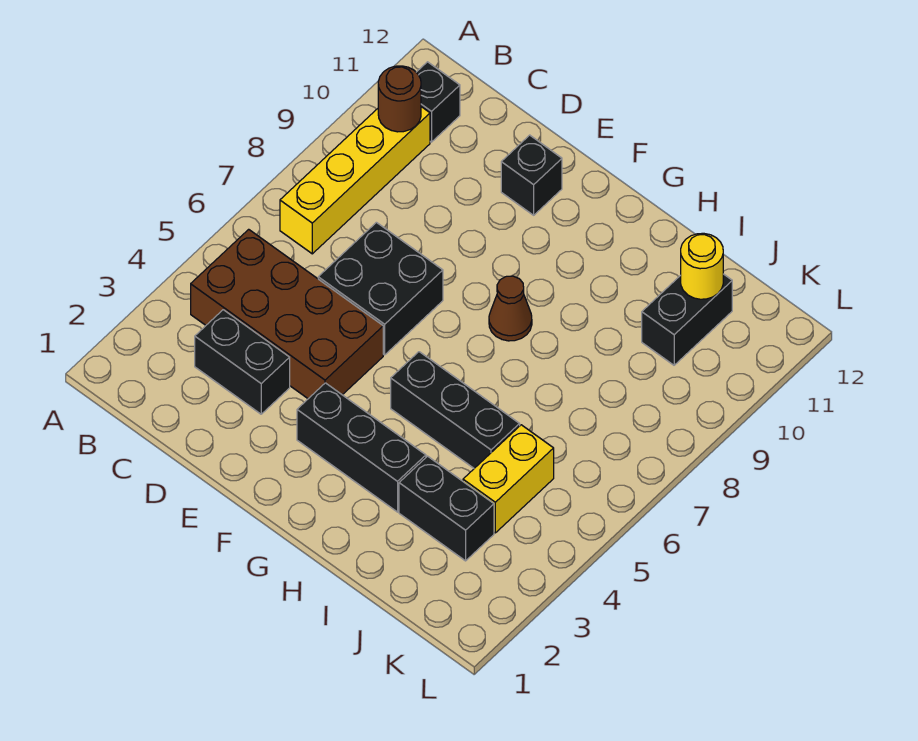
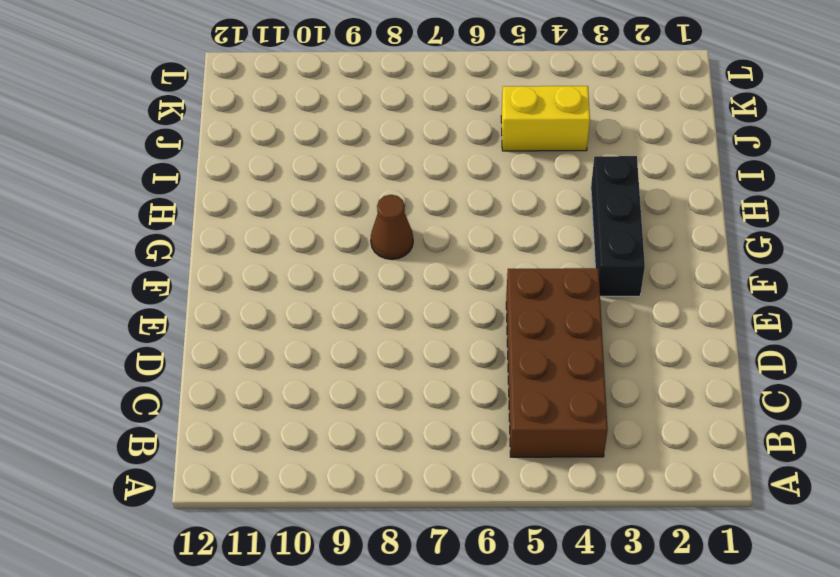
none -> yellow brick B7:B10 level 1
none -> black brick B11 level 1
none -> black brick C3:D3 level 1

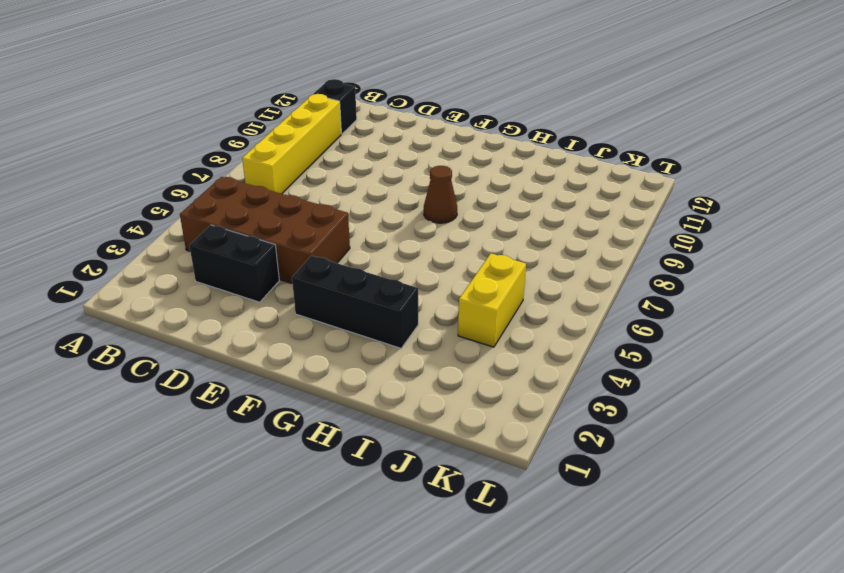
none -> black brick D6:E7 level 1
none -> black brick E11 level 1
none -> black brick G5:I5 level 1

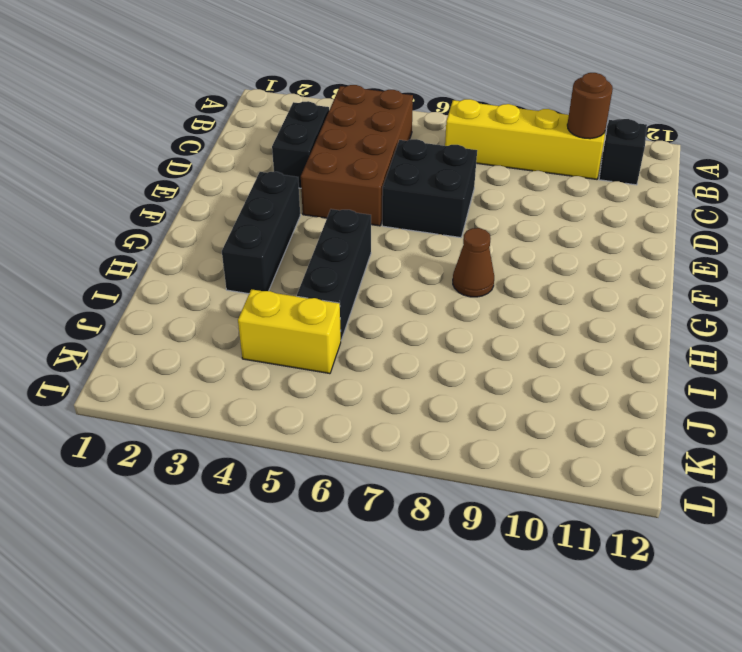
none -> black brick E11 level 1
none -> black brick I3:J3 level 1
none -> black brick J10:J11 level 1

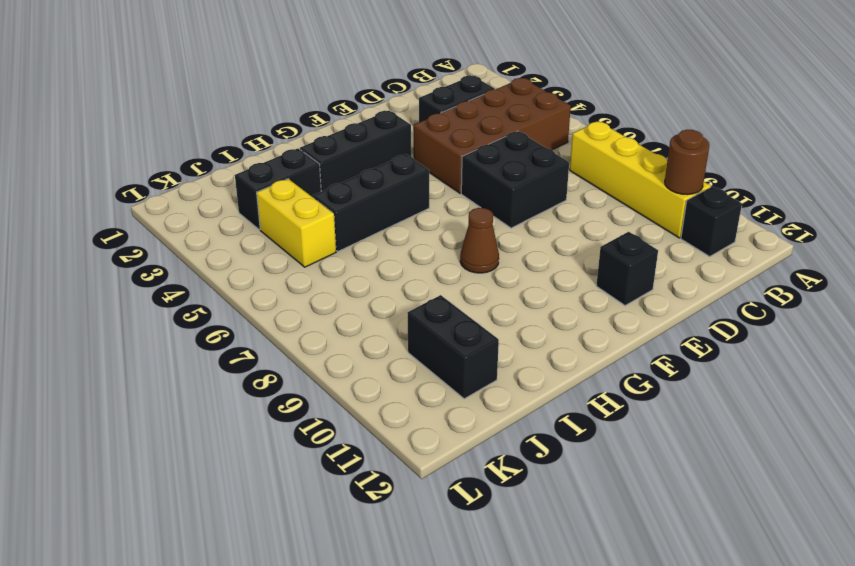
none -> yellow round brick J11 level 2

